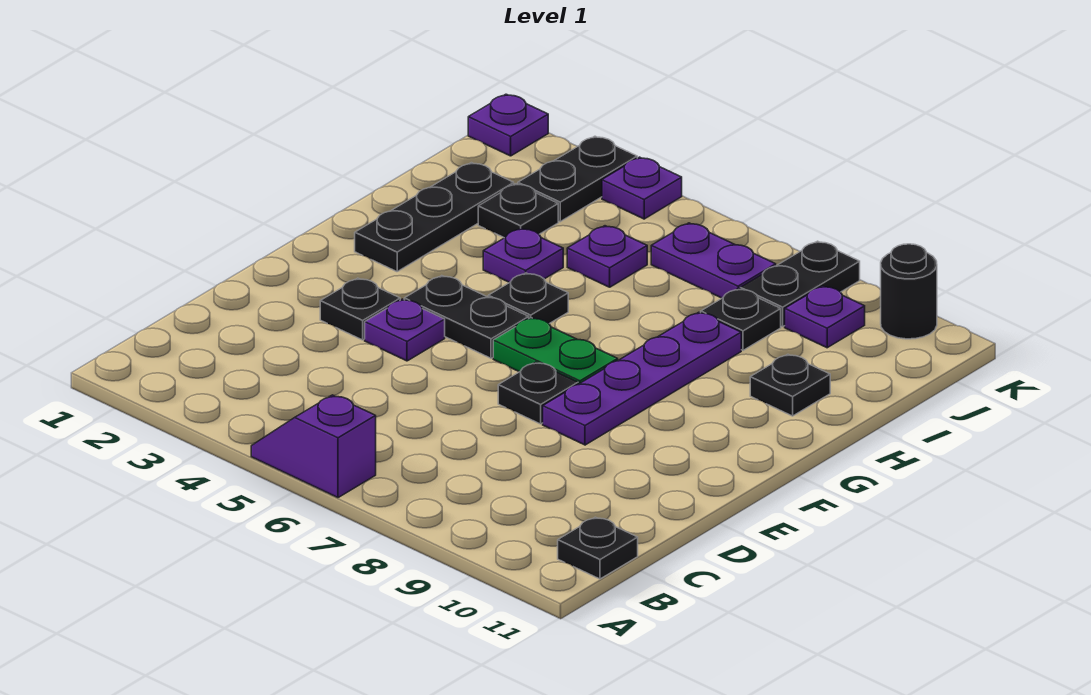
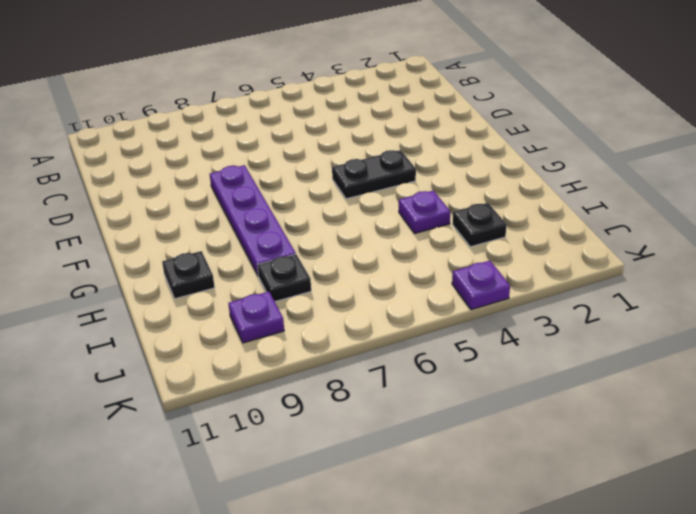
none -> purple slope A5:A6 level 1 top 6
none -> black plate B11 level 1
none -> black plate E3 level 1

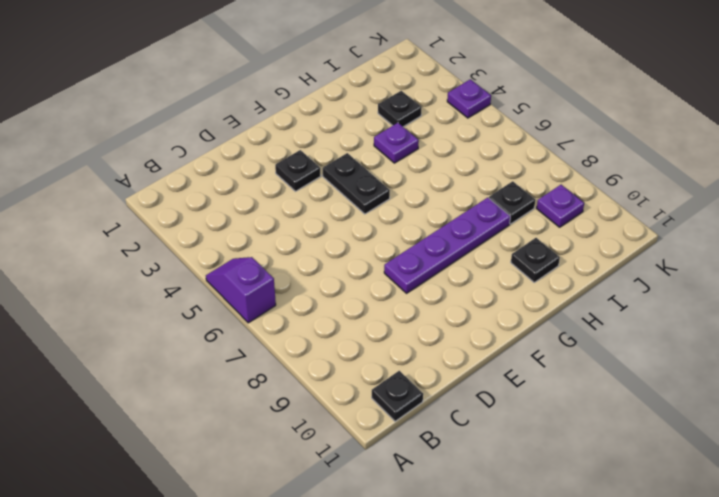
none -> purple plate E4 level 1
none -> black plate E7 level 1
none -> green plate F6:F7 level 1

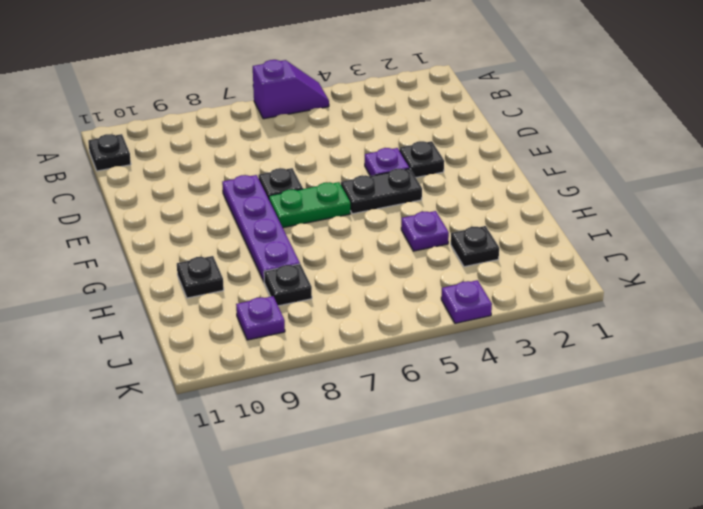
none -> black plate G2:I2 level 1
none -> black plate G5 level 1
none -> purple plate I5 level 1

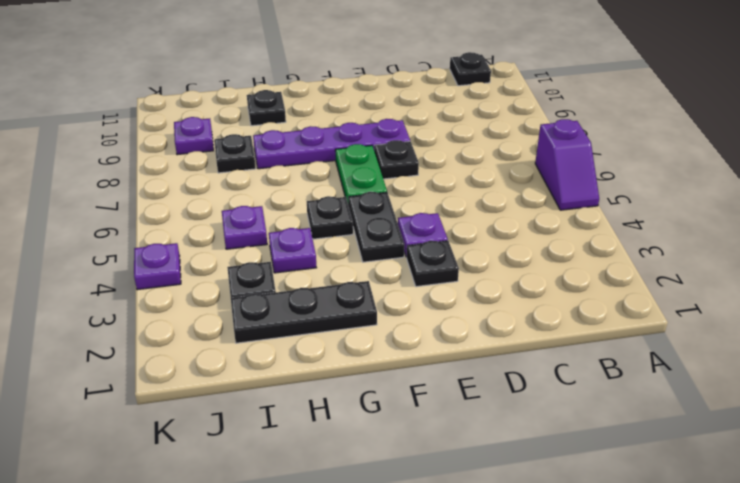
none -> black plate J3:K3 level 1
none -> purple plate J6:J7 level 1
none -> black plate J8:K8 level 1

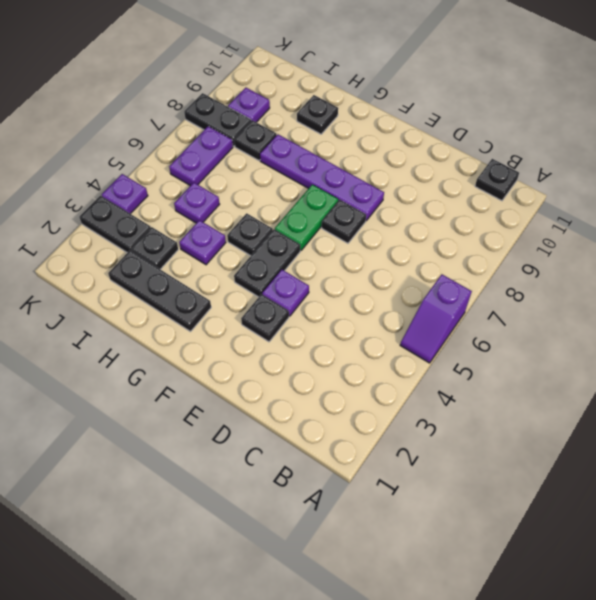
none -> purple plate K1 level 1
none -> black round brick K10 level 1

